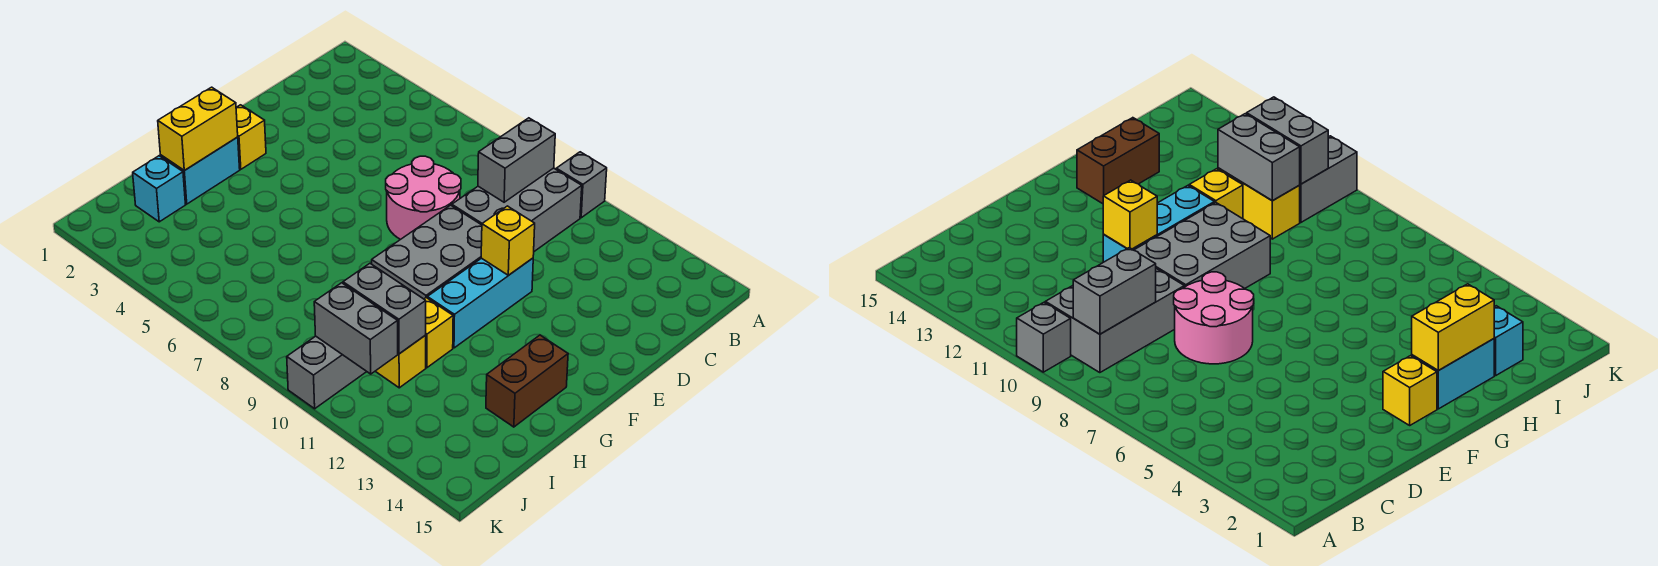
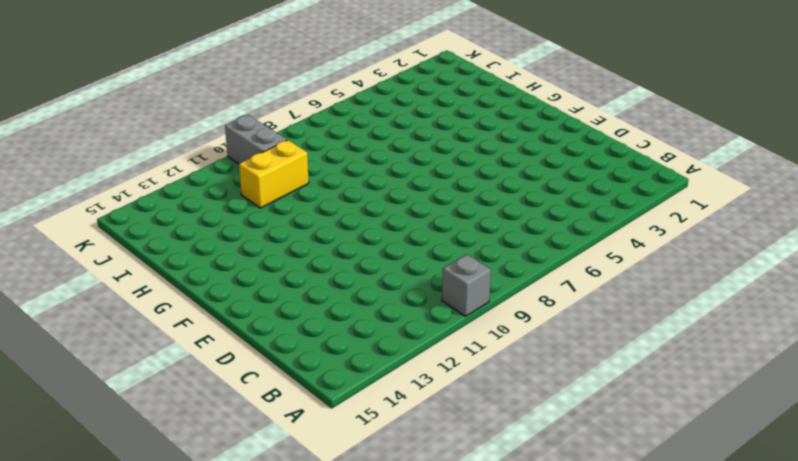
none -> grey brick B9:D10 level 1
none -> pink round brick D7:E8 level 1
none -> grey brick E9:G10 level 1

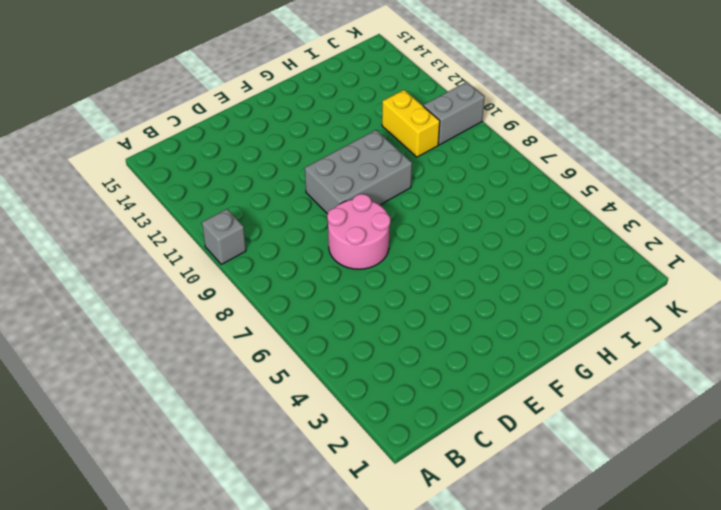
none -> grey brick B9:D10 level 1
none -> cyan brick E11:G11 level 1
none -> yellow brick F2 level 1

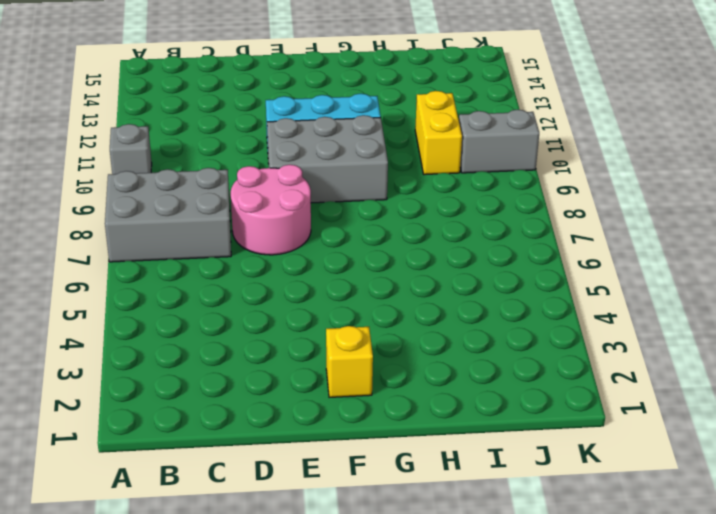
grey brick A7:C8 level 1 -> grey brick B9:D10 level 1
none -> cyan brick G2:H2 level 1
none -> brown brick G14:H14 level 1
none -> yellow brick H11 level 1

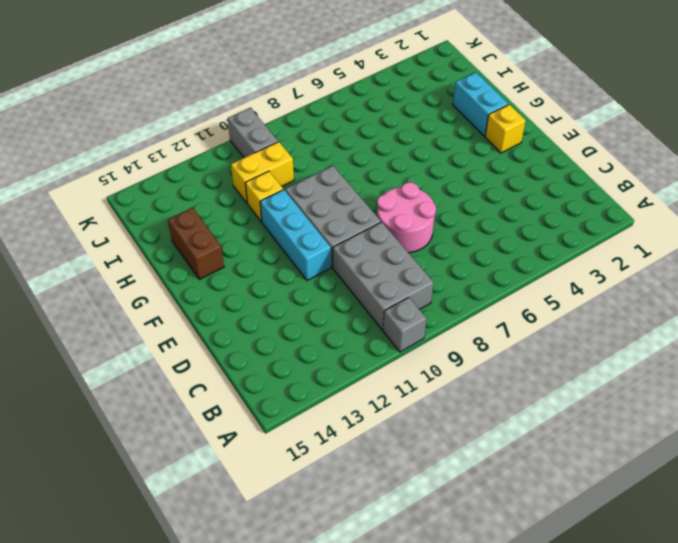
none -> cyan brick I2 level 1
none -> grey brick B9:C9 level 2
none -> yellow brick E11 level 2

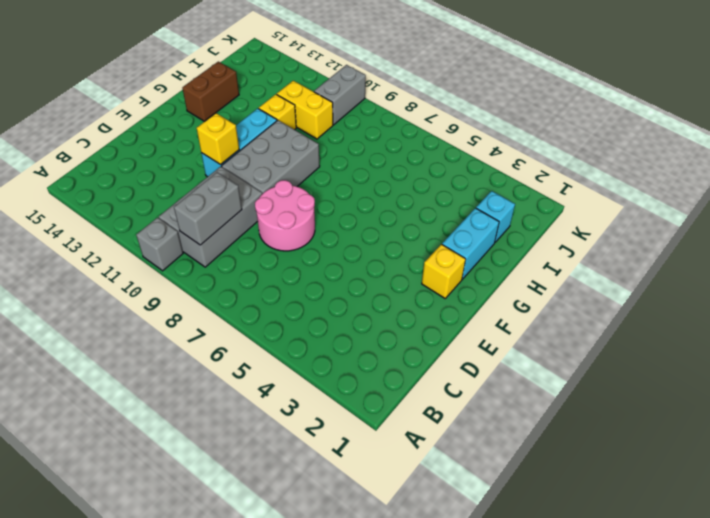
none -> yellow brick G2:H2 level 2
none -> grey brick I10:I11 level 2
none -> grey brick J10:J11 level 2

